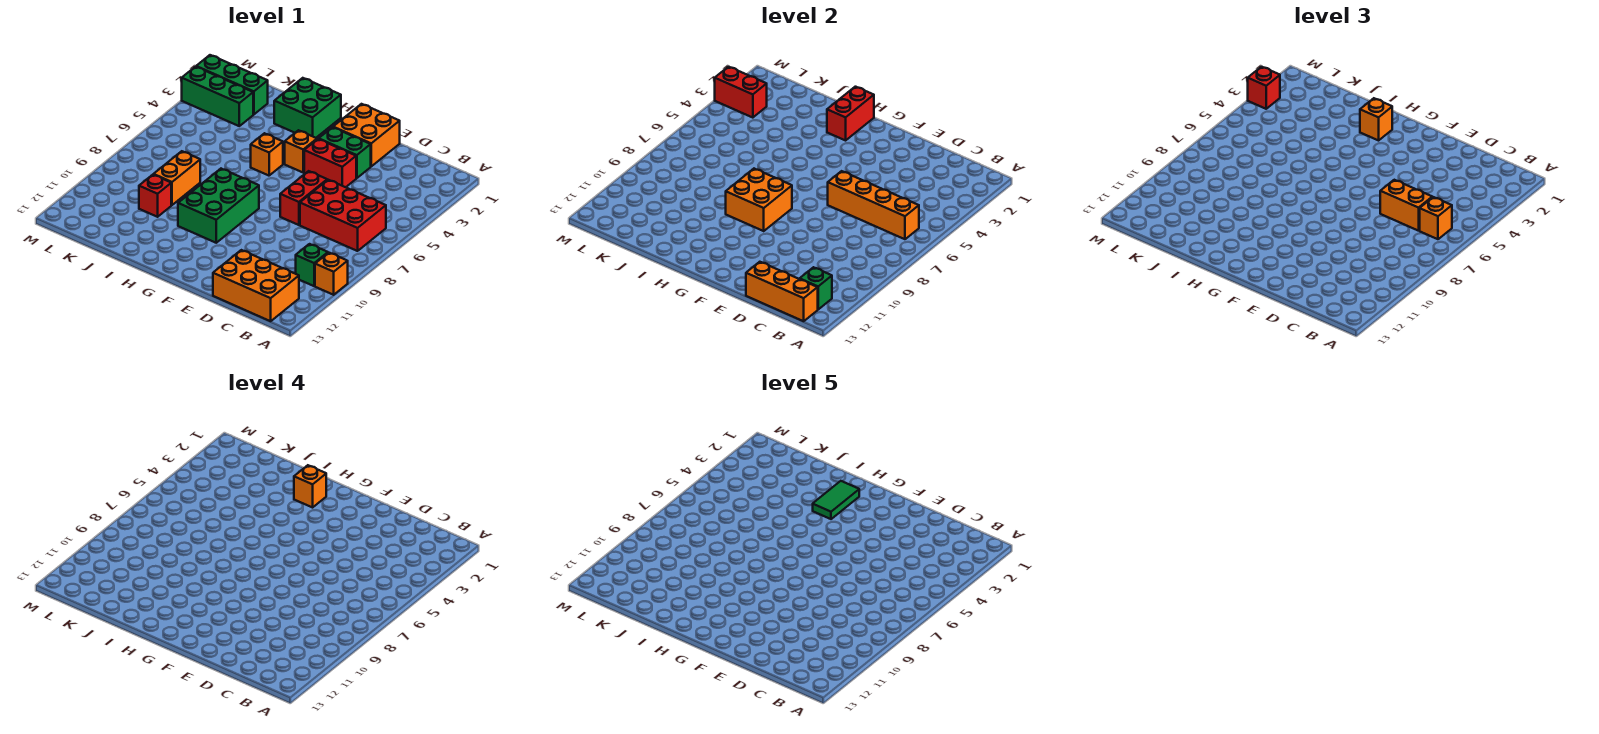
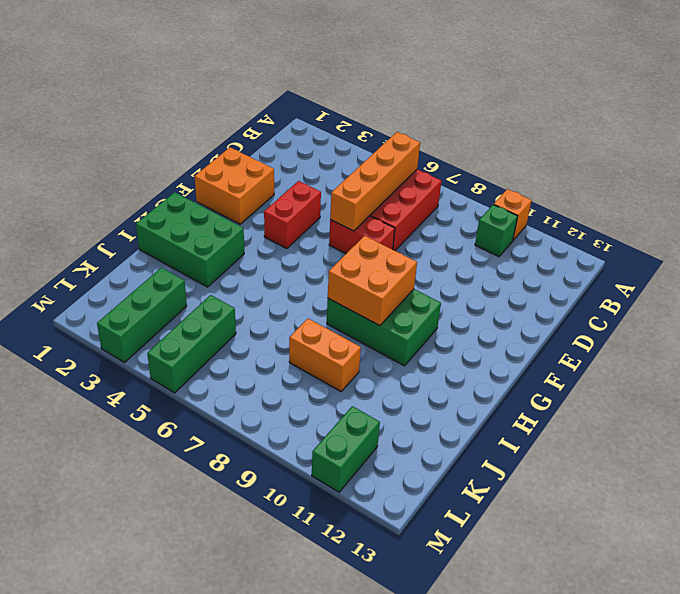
green brick H1:I3 level 1 -> green brick H1:I2 level 1
green brick K5:M5 level 1 -> green brick K2:M2 level 1
green brick L11:M11 level 1 -> green brick E3:F3 level 1
none -> orange brick B12:D13 level 1
none -> orange brick G4 level 1
none -> orange brick H5 level 1

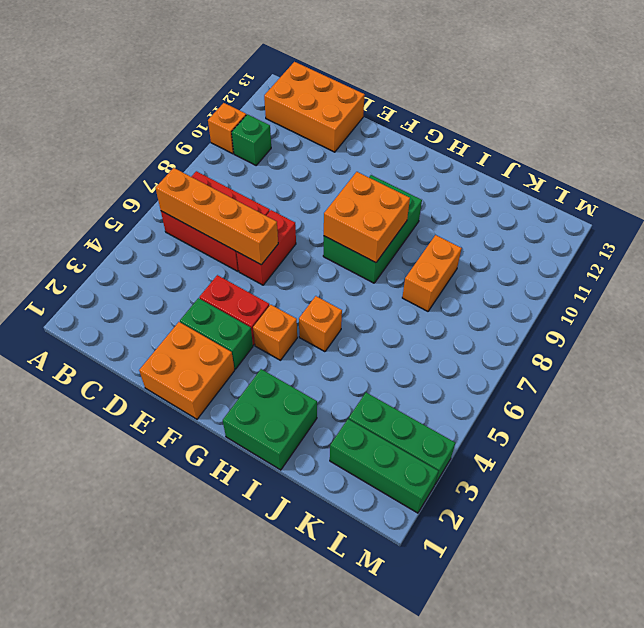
none -> red brick J10 level 1
none -> green brick B12 level 2
none -> orange brick B13:D13 level 2

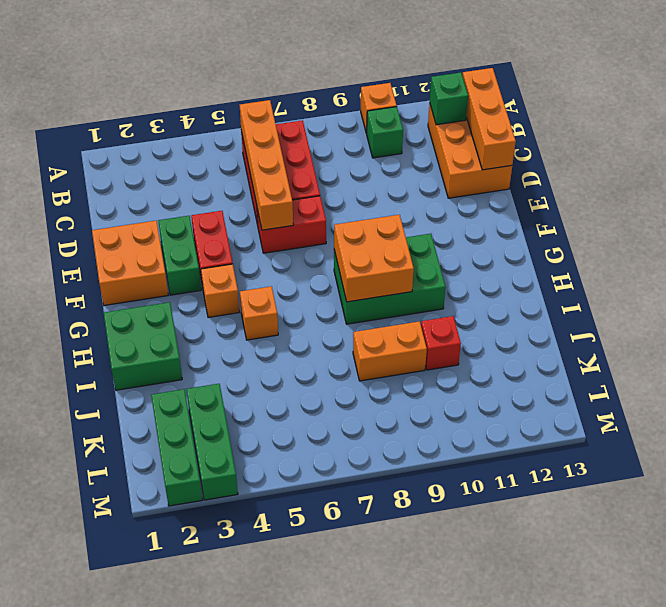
none -> red brick H1:H2 level 2
none -> red brick L3:M3 level 2
none -> orange brick B6 level 3

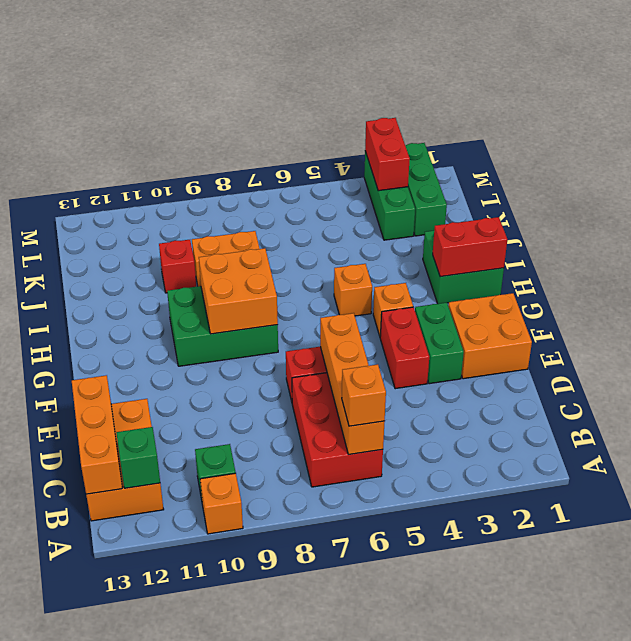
none -> orange brick C6:D6 level 3
none -> orange brick H2 level 3
none -> red brick M3 level 3

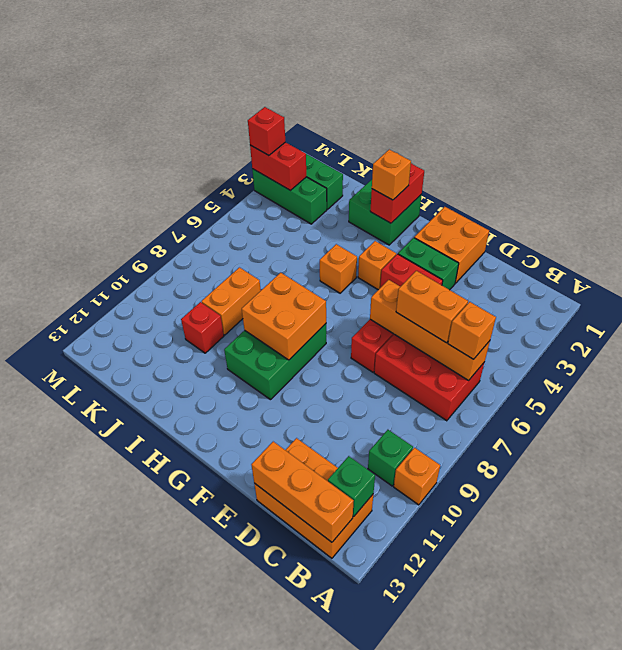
none -> orange brick H2 level 4
none -> green tile H2:H3 level 5

